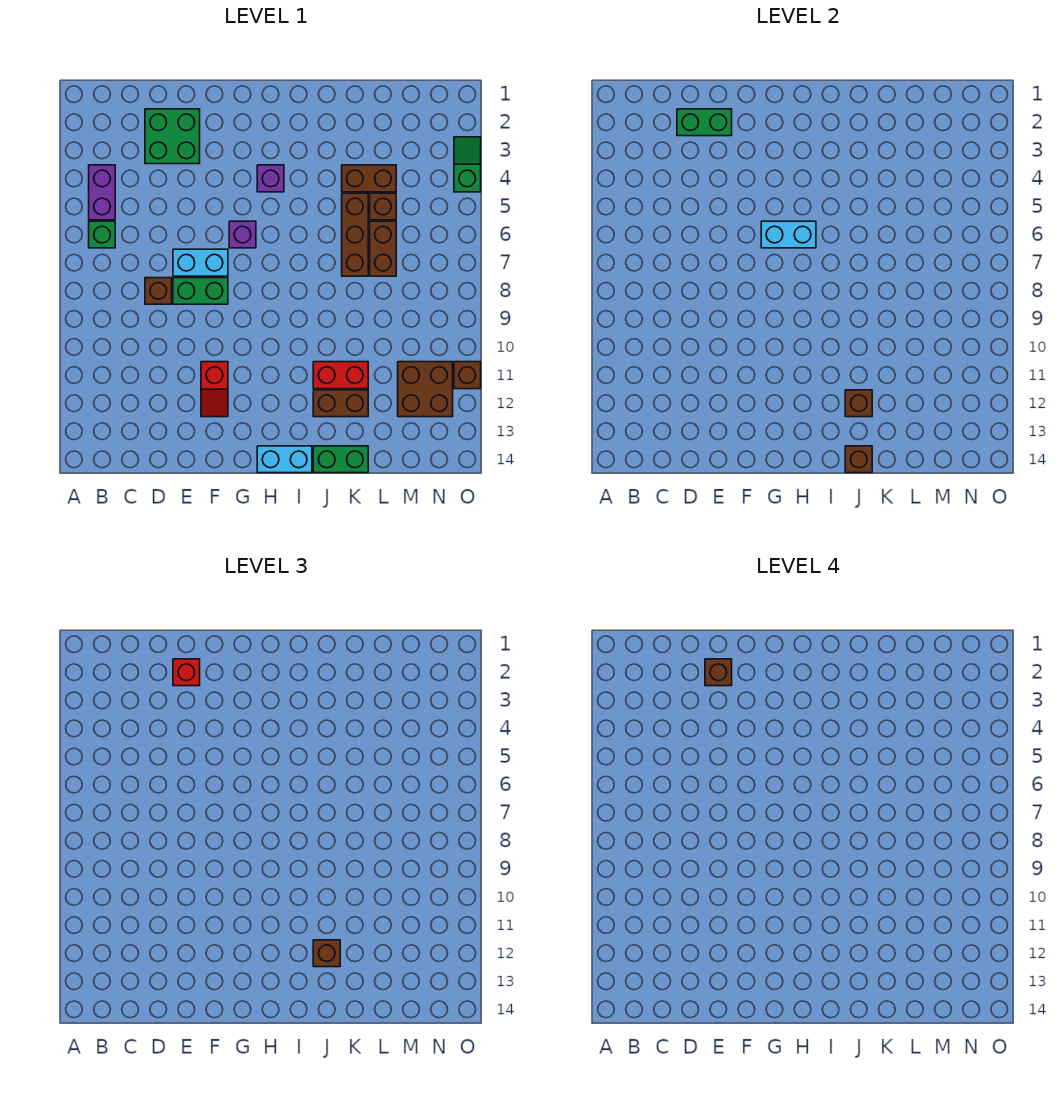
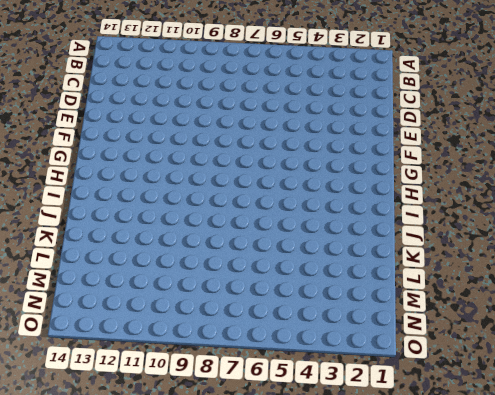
none -> purple brick B4:B5 level 1
none -> green brick B6 level 1
none -> green brick D2:E3 level 1

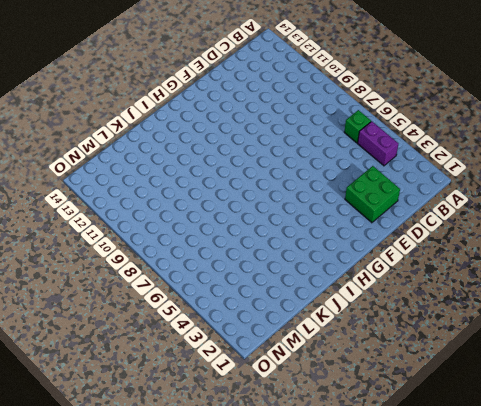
none -> brown brick D8 level 1
none -> cyan brick E7:F7 level 1
none -> green brick E8:F8 level 1

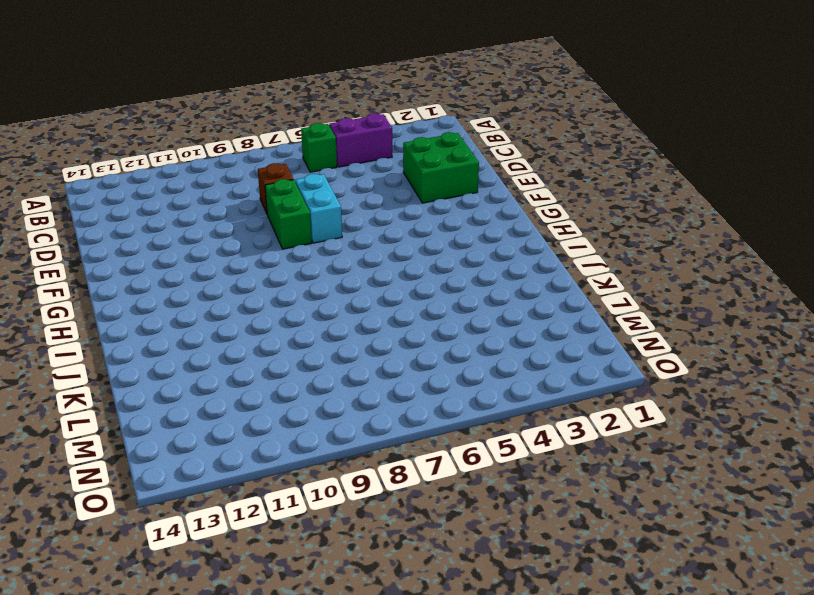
none -> red slope F11:F12 level 1 top 11
none -> purple brick G6 level 1
none -> purple brick H4 level 1

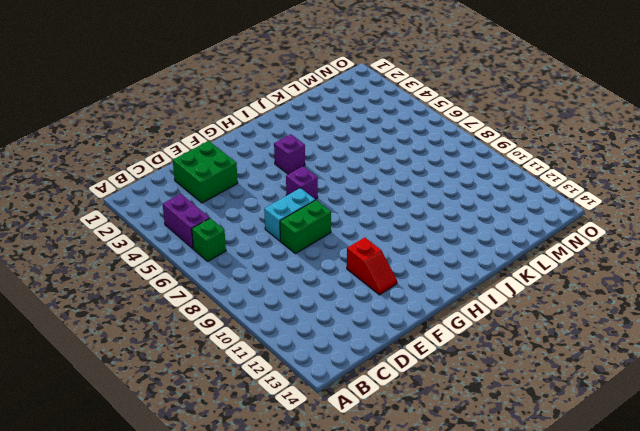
none -> brown brick D8 level 1
none -> cyan brick H14:I14 level 1
none -> red brick J11:K11 level 1

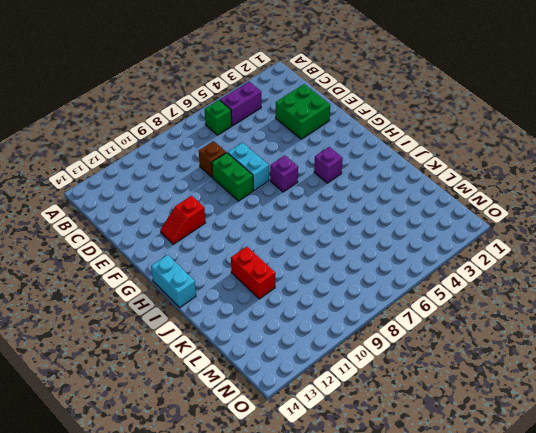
none -> brown brick J12:K12 level 1
none -> green brick J14:K14 level 1
none -> brown brick K4:L4 level 1

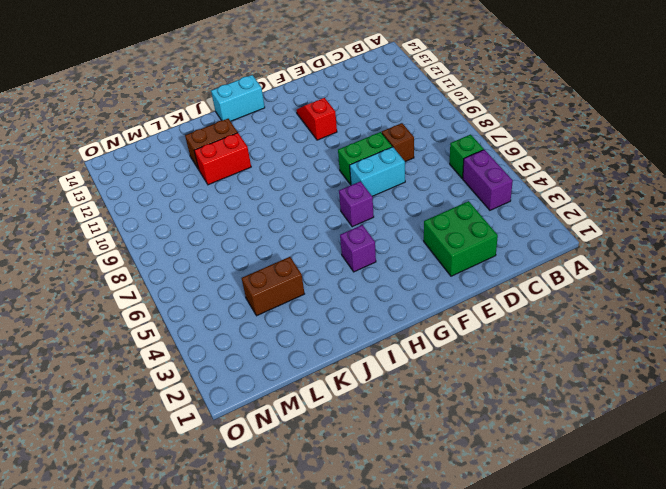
none -> green brick J14:K14 level 1
none -> brown brick K5:K7 level 1
none -> brown brick L5 level 1

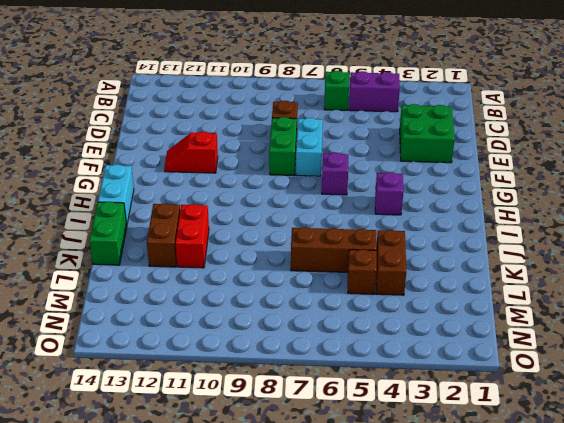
none -> brown brick L6:L7 level 1
none -> brown brick M11:N12 level 1
none -> green slope O3:O4 level 1 top 4

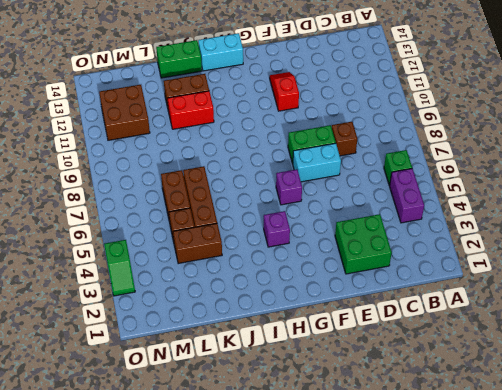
none -> brown brick O11 level 1
none -> green brick D2:E2 level 2
none -> cyan brick G6:H6 level 2

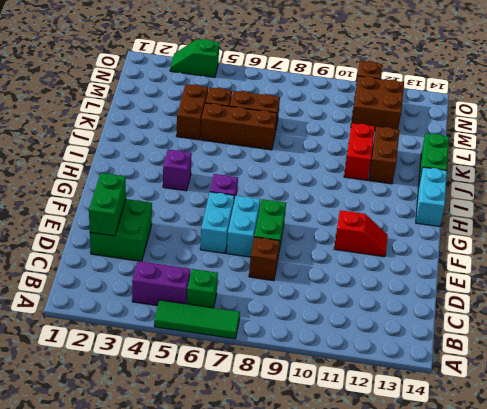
green tile A5:A7 level 1 -> none
cyan brick E6:F6 level 1 -> cyan brick G6:H6 level 2
none -> brown brick J12 level 2
none -> brown brick J14 level 2
none -> red brick E2 level 3

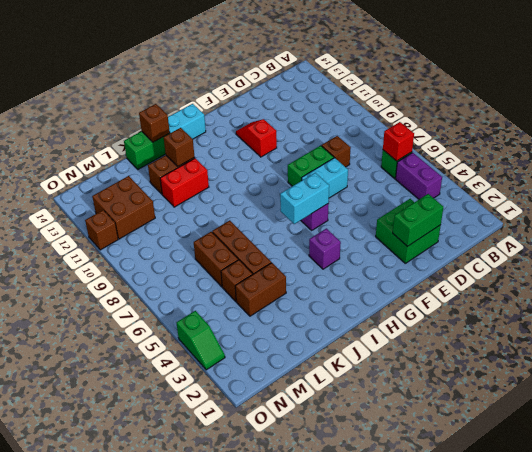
red brick B6 level 2 -> red brick E2 level 3
none -> brown brick J12 level 3
none -> brown brick E2 level 4

